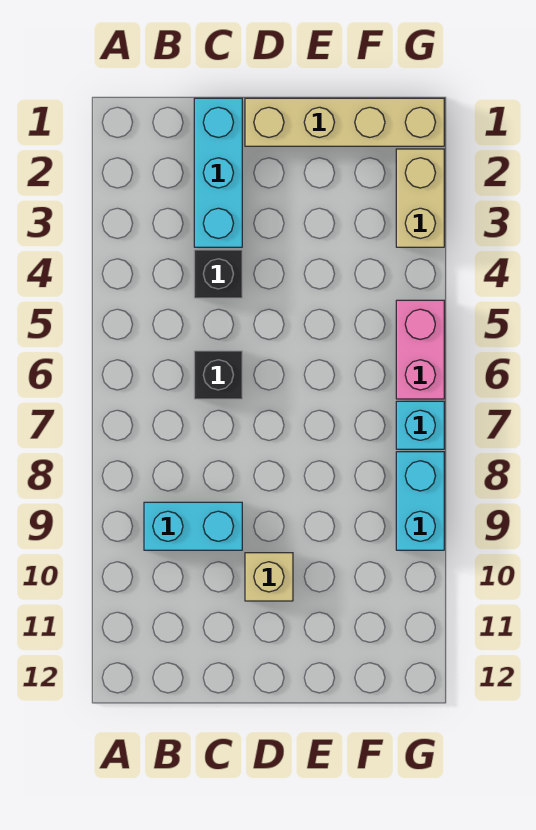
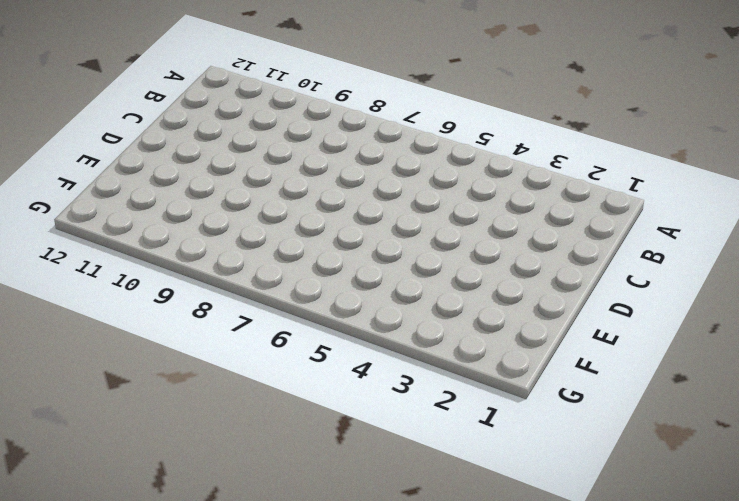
none -> cyan brick B9:C9 level 1
none -> cyan brick C1:C3 level 1

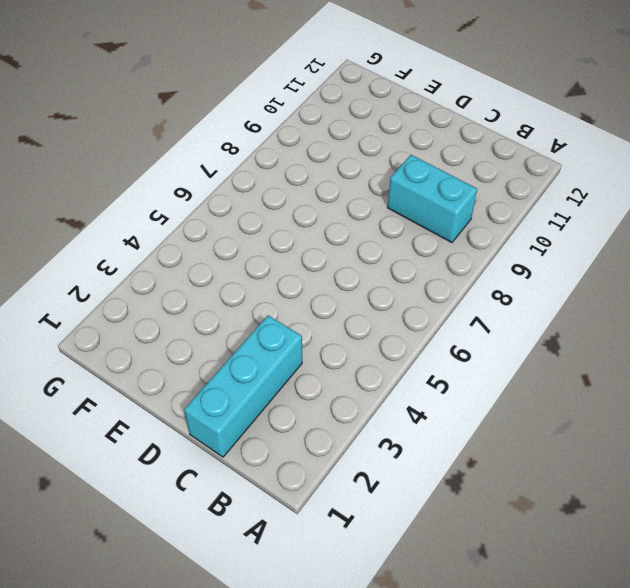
none -> black brick C4 level 1
none -> black brick C6 level 1

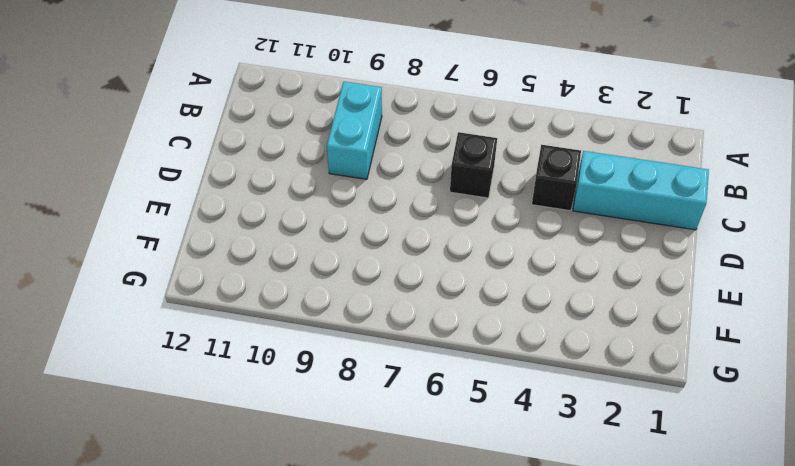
none -> tan brick D1:G1 level 1
none -> tan brick D10 level 1

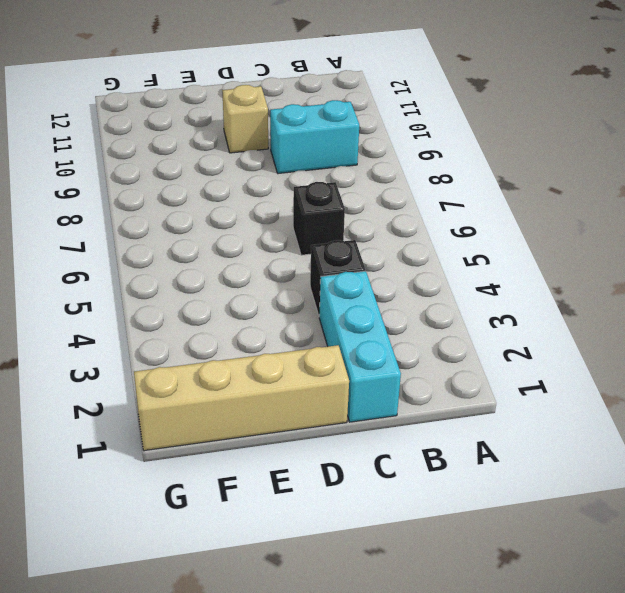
none -> tan brick G2:G3 level 1
none -> pink brick G5:G6 level 1

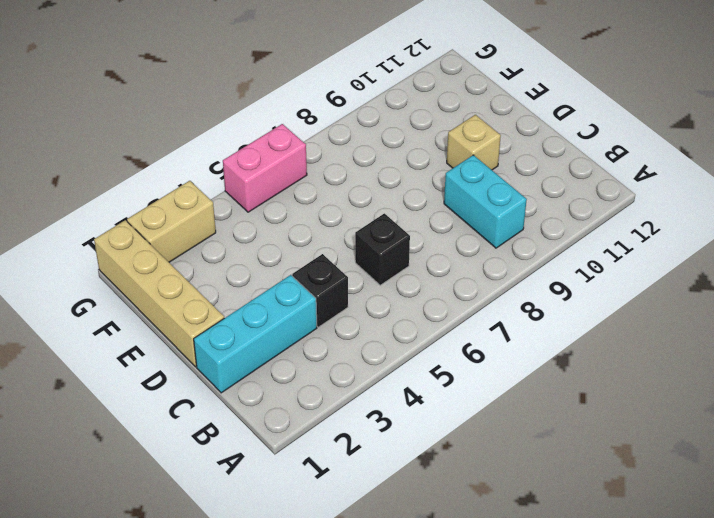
none -> cyan brick G7 level 1
none -> cyan brick G8:G9 level 1

